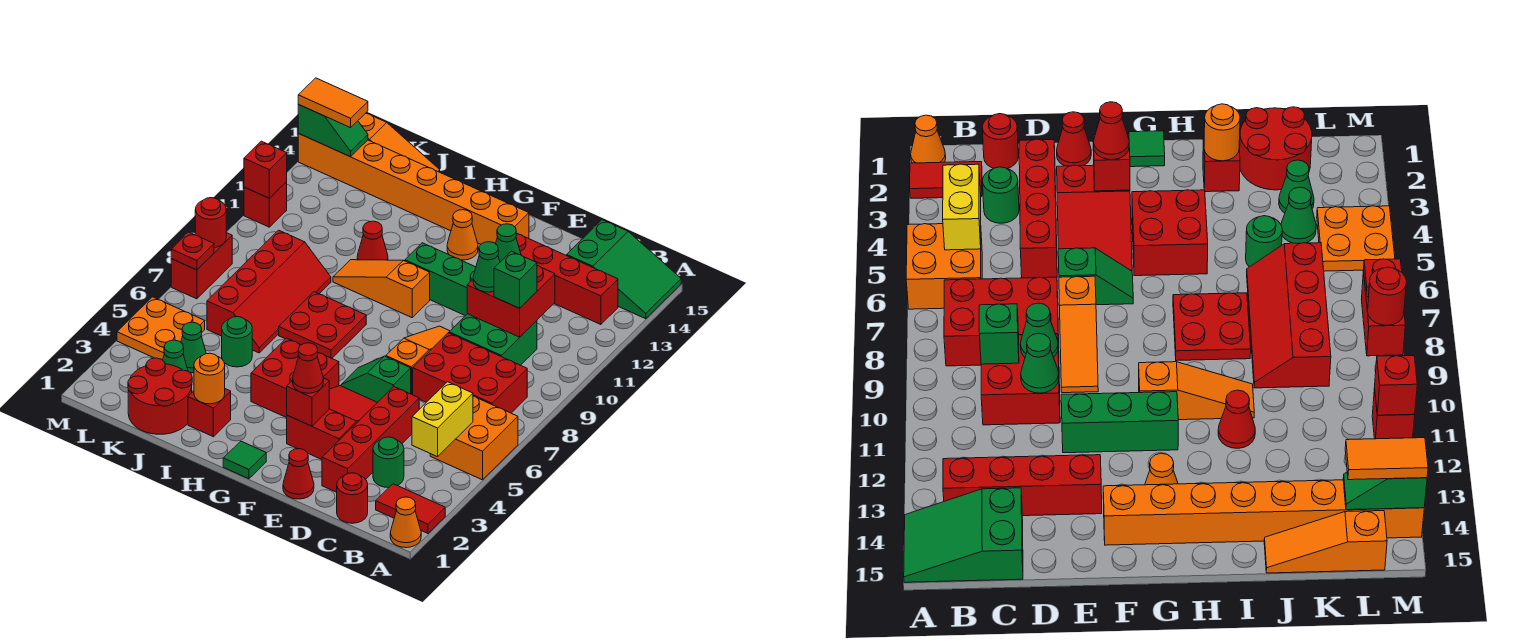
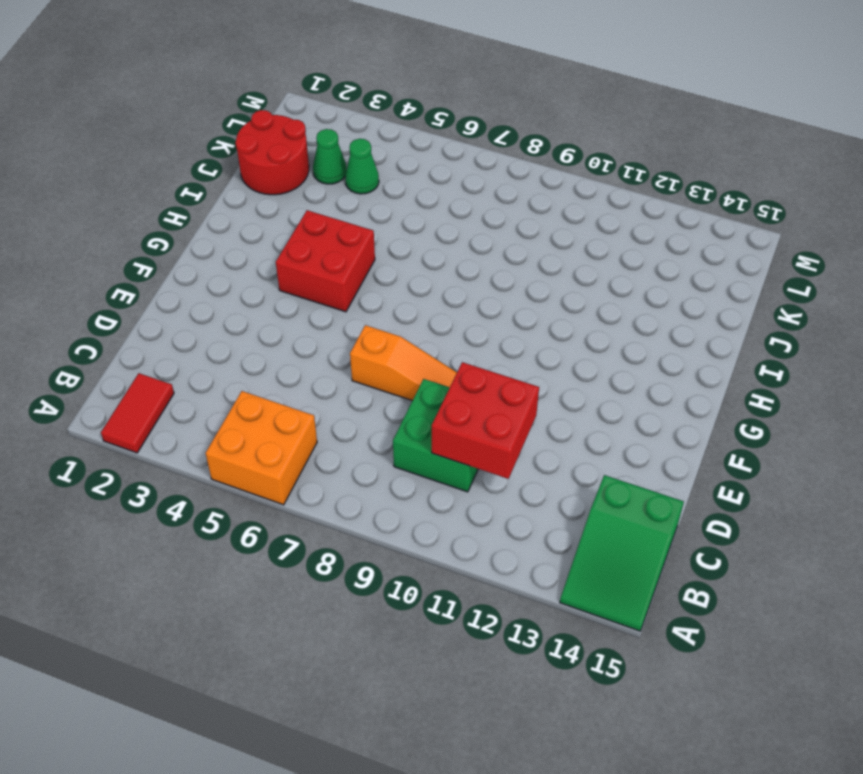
none -> orange cone A1 level 1
none -> red brick B7:D8 level 1
none -> red brick B13:E13 level 1
none -> red round brick C1 level 1

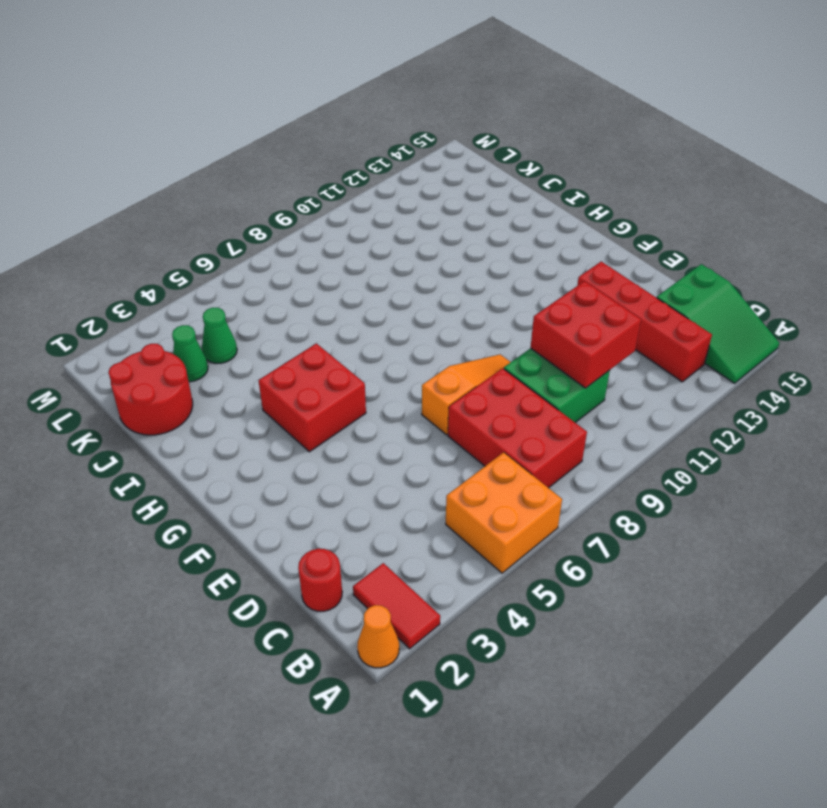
none -> green round brick C3 level 1
none -> red brick D2:D5 level 1
none -> red cone E1 level 1
none -> red slope E3:F5 level 1 top 3

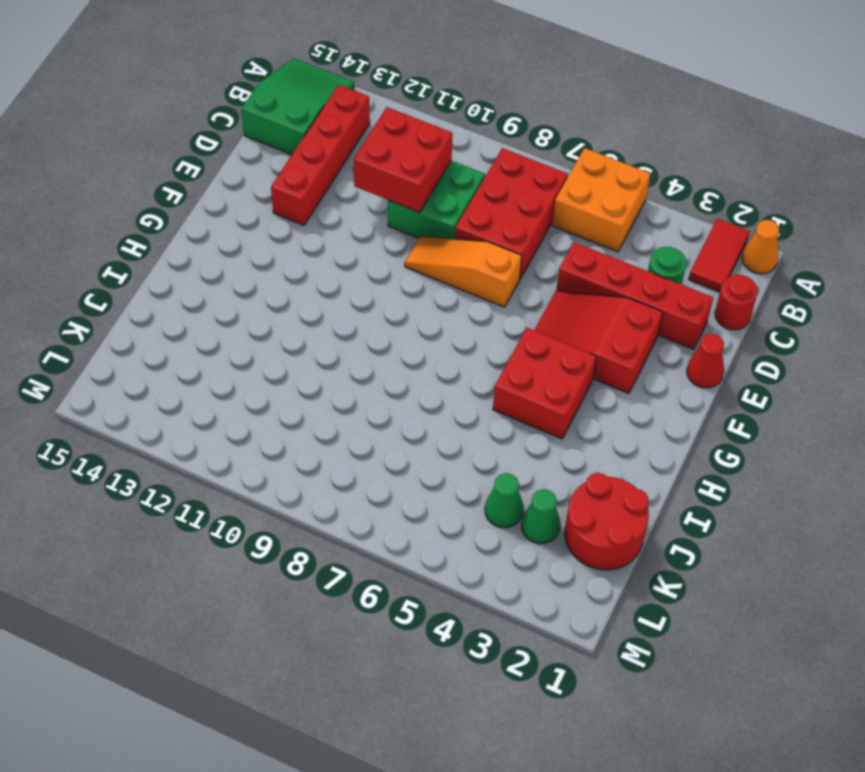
none -> green slope E6:F6 level 1 top E
none -> green brick E11:G11 level 1
none -> orange brick F14:M14 level 1
none -> green tile G1 level 1

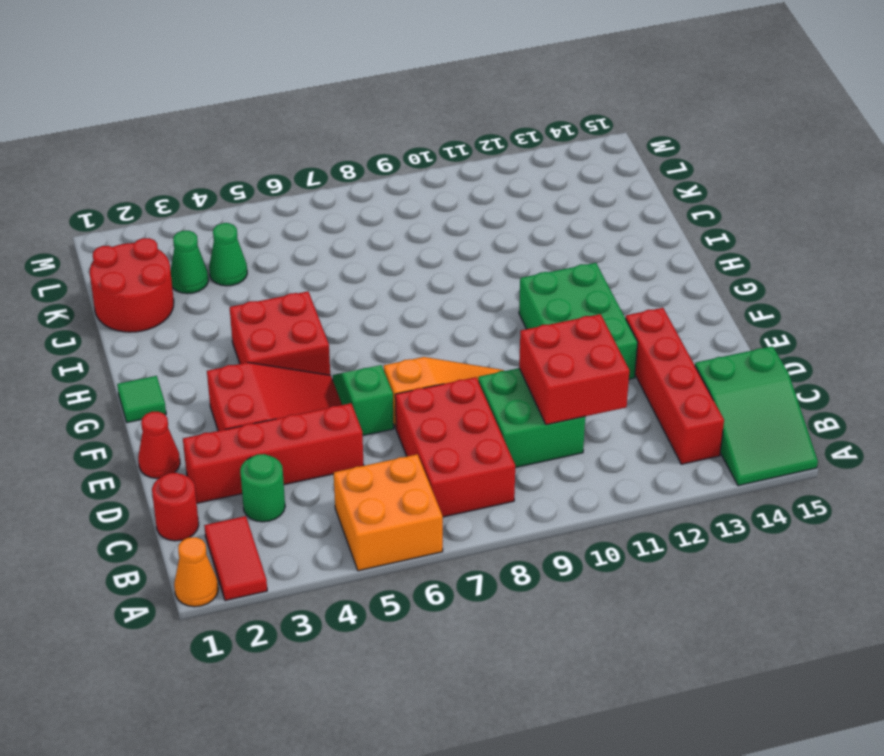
green brick E11:G12 level 1 -> green brick E11:G11 level 1
none -> orange brick F14:M14 level 1
none -> orange slope G10:I10 level 1 top G
none -> orange cone G13 level 1
none -> red plate H7:I8 level 1

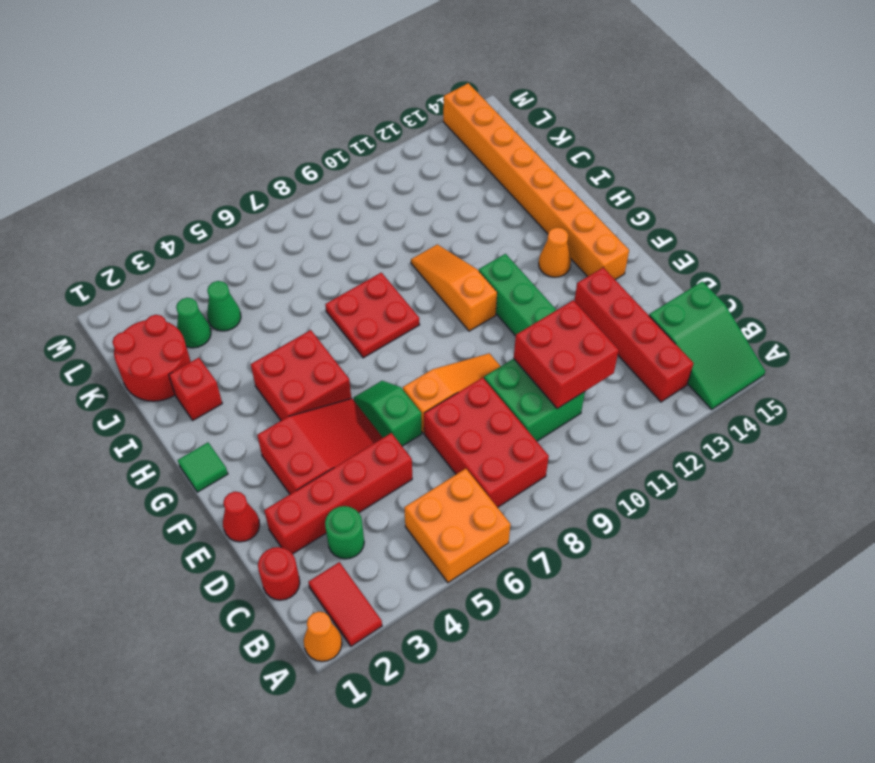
none -> red cone I11 level 1
none -> green round brick J5 level 1
none -> red slope J6:K9 level 1 top K
none -> orange slope J15:L15 level 1 top L

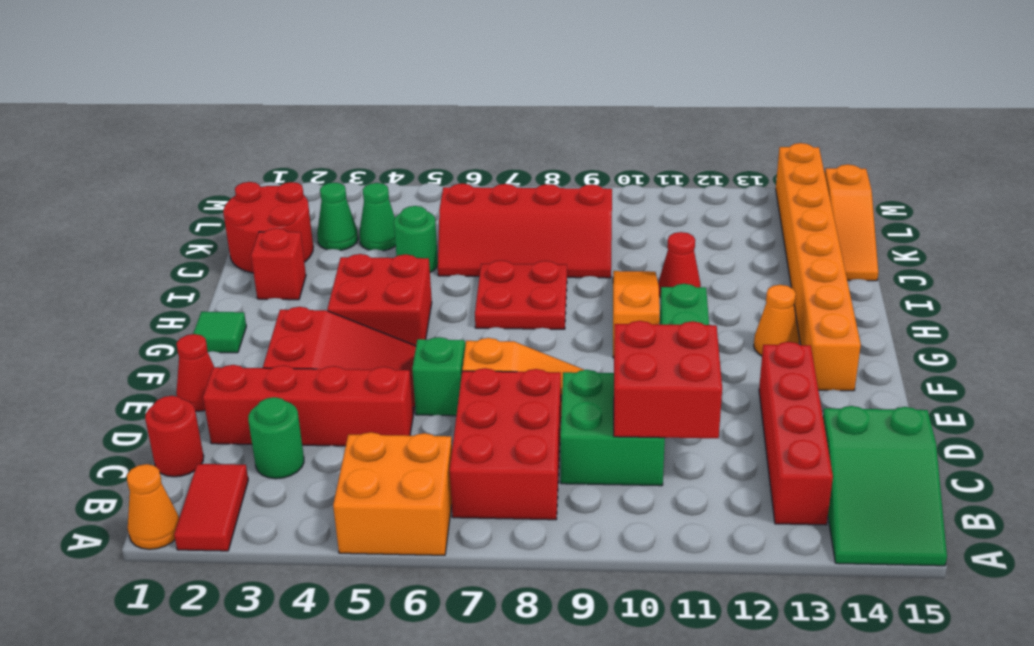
none -> orange plate L4:M5 level 1
none -> red brick M7:M8 level 1
none -> red brick M11 level 1
none -> yellow brick B4:B5 level 2

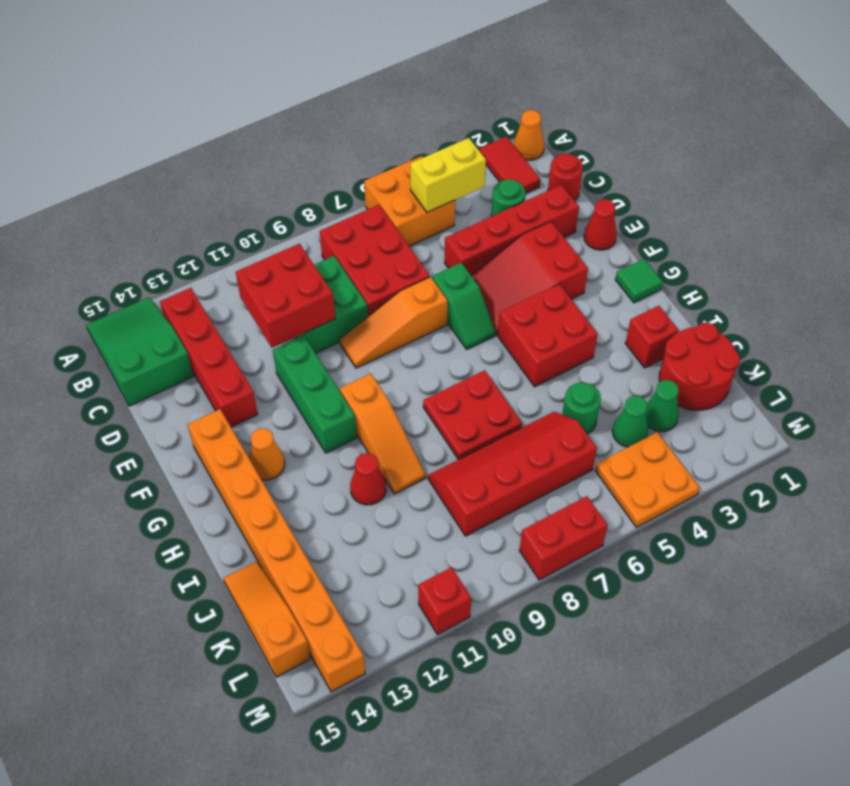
none -> red brick F3 level 2
none -> orange round brick I2 level 2
none -> green slope L14:M14 level 2 top M
none -> red plate M7 level 2

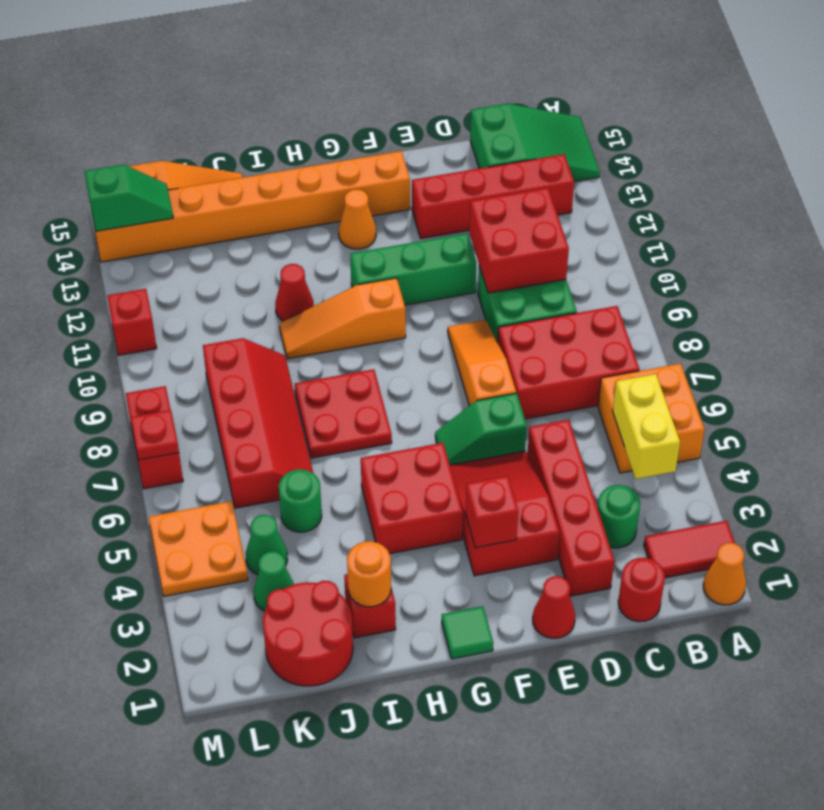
none -> red round brick M8 level 2
none -> red brick M11 level 2
none -> green brick C10 level 3
none -> green cone D10 level 3

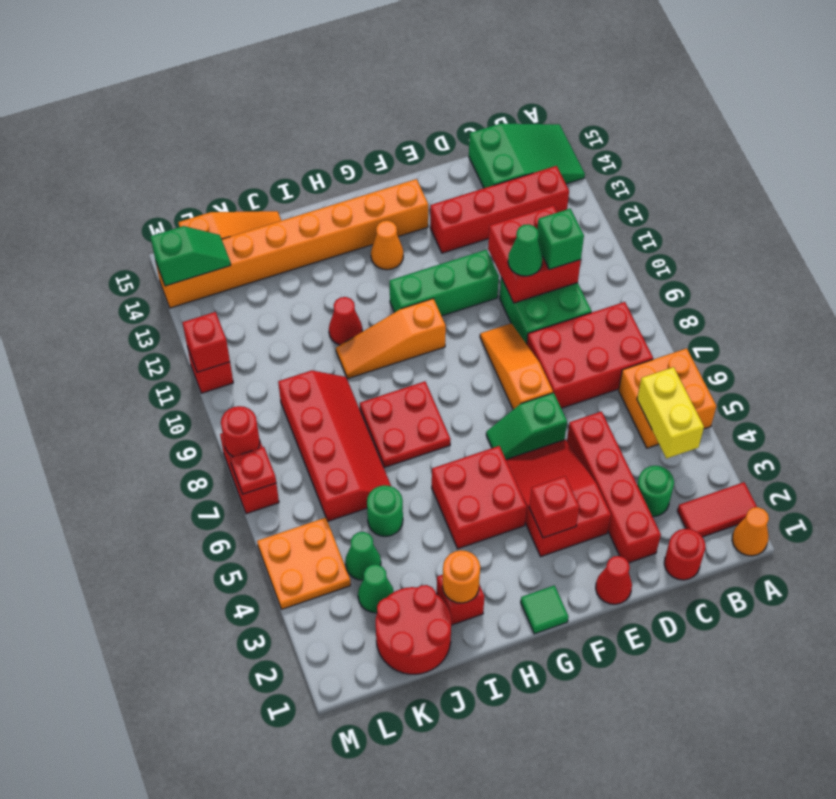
none -> green cone D11 level 3
none -> red cone F3 level 3
none -> orange tile L14:M14 level 3

